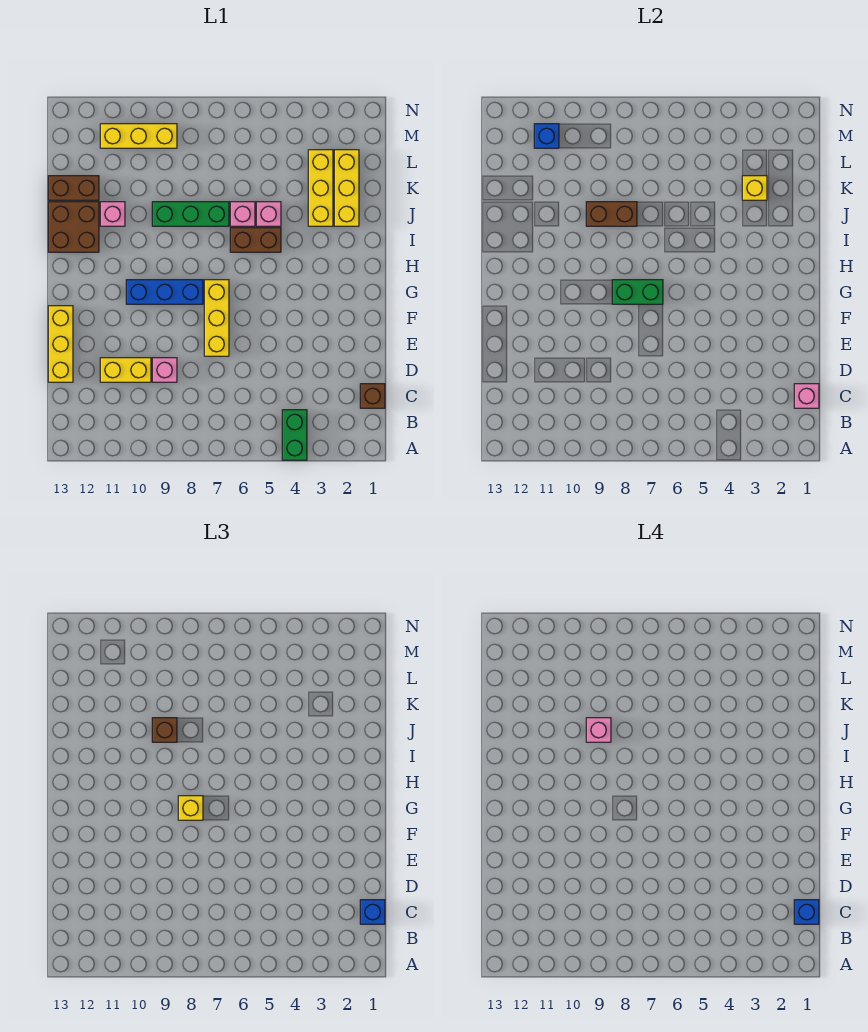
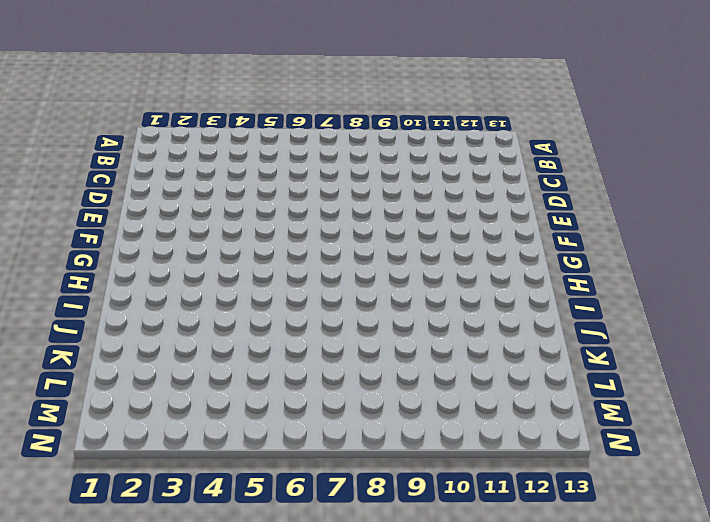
none -> green brick A4:B4 level 1
none -> brown brick C1 level 1
none -> pink brick D9 level 1

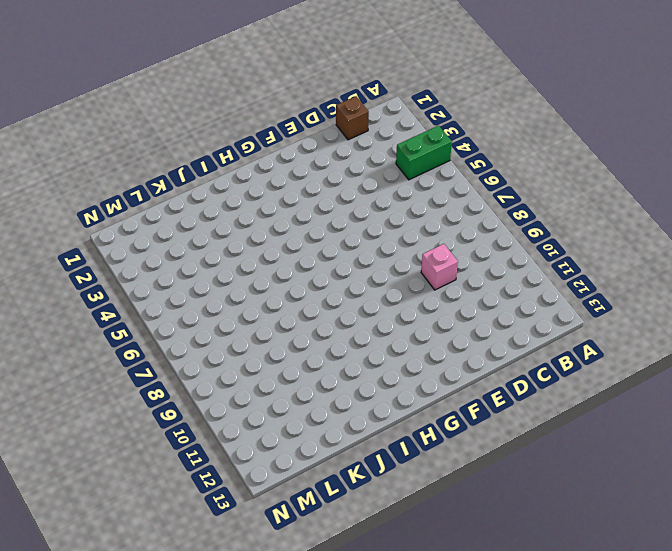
none -> yellow brick D10:D11 level 1
none -> yellow brick D13:F13 level 1
none -> yellow brick E7:G7 level 1

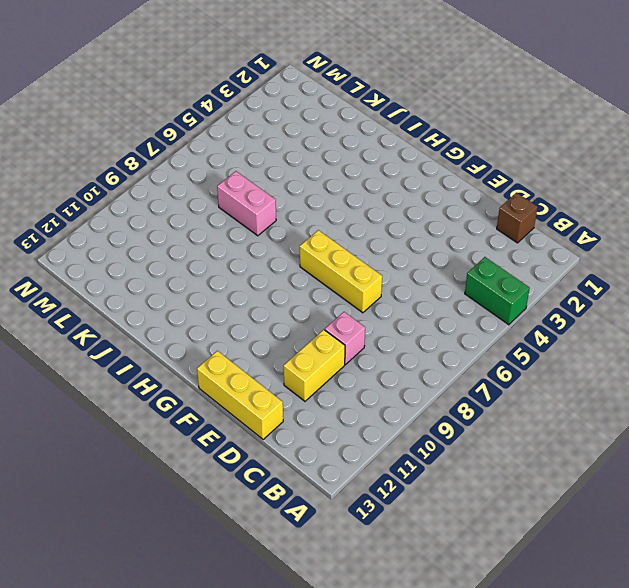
pink brick J7:K7 level 1 -> green brick J7:J9 level 1
none -> blue brick G8:G10 level 1
none -> brown brick I5:I6 level 1
none -> brown brick I12:J13 level 1

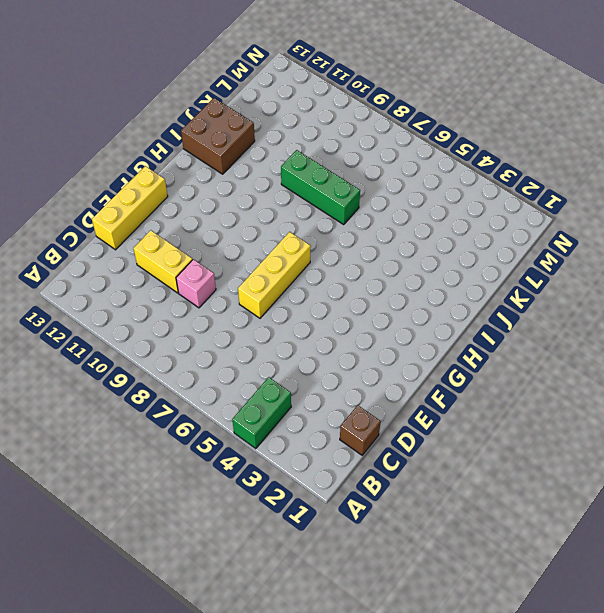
none -> blue brick G8:G10 level 1
none -> brown brick I5:I6 level 1
none -> yellow brick J2:L2 level 1

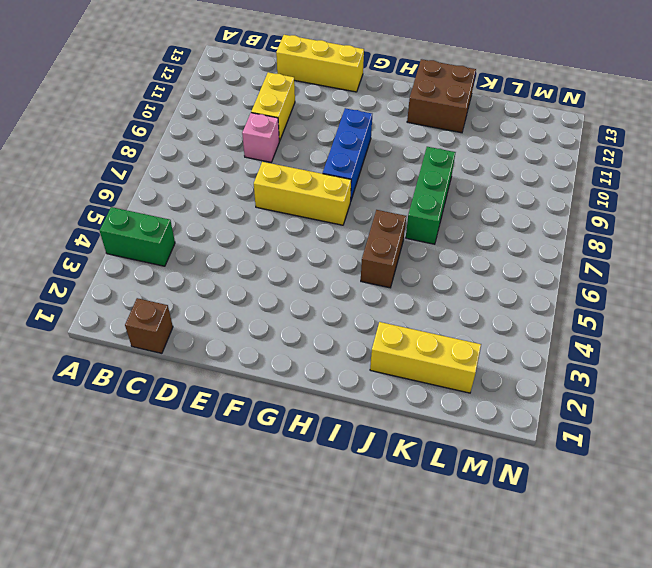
none -> yellow brick J3:L3 level 1
none -> pink brick J5 level 1
none -> pink brick J6 level 1

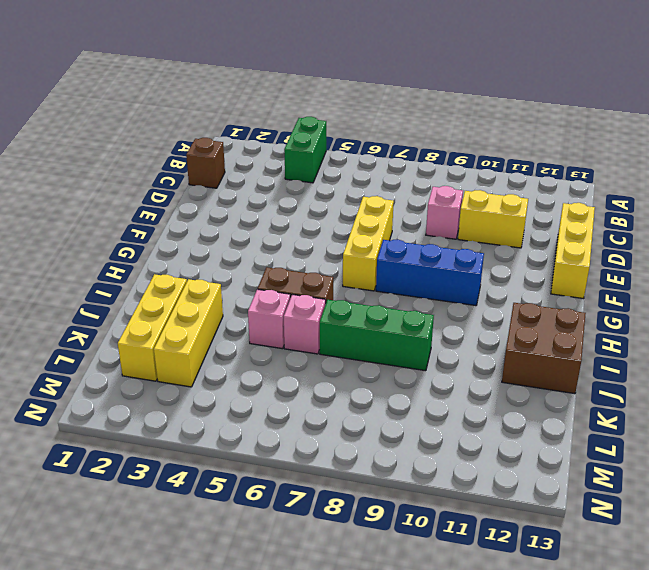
none -> pink brick J11 level 1
none -> brown brick K12:K13 level 1
none -> yellow brick M9:M11 level 1

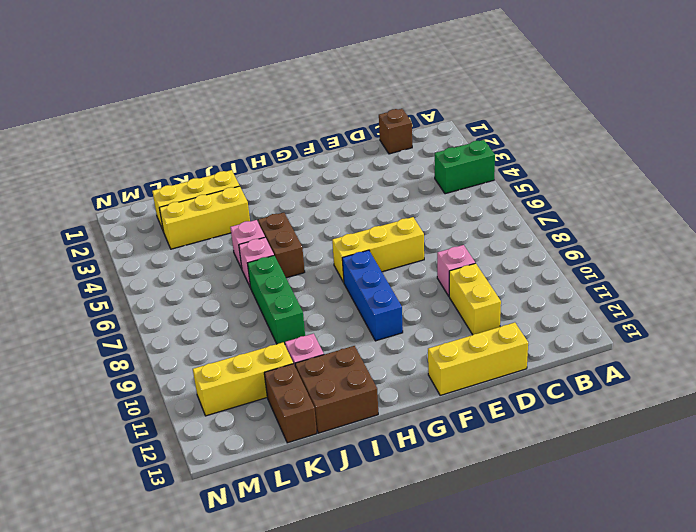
yellow brick K11:M11 level 1 -> yellow brick M9:M11 level 1
none -> pink brick C1 level 2
none -> green brick G7:G8 level 2
none -> brown brick J8:J9 level 2

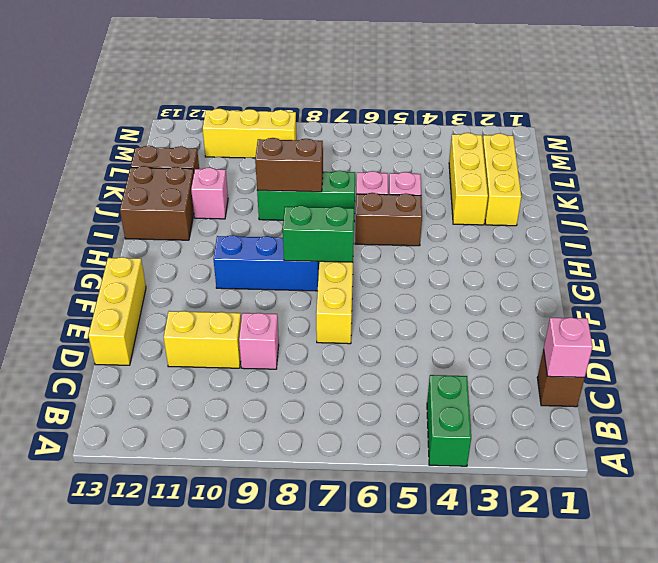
none -> yellow brick K3 level 2
none -> blue brick M11 level 2
none -> blue brick C1 level 3

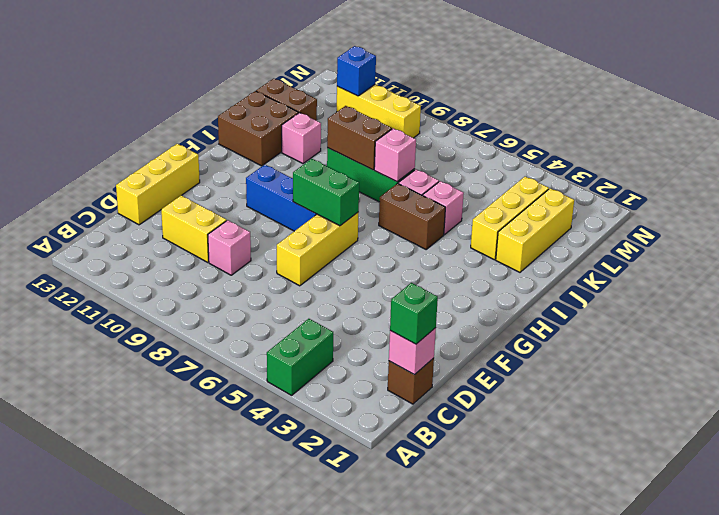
green brick C1 level 3 -> blue brick C1 level 3
pink brick J7 level 2 -> pink brick J9 level 4
none -> yellow brick K3 level 2
none -> yellow brick G8 level 3
none -> brown brick J9 level 3

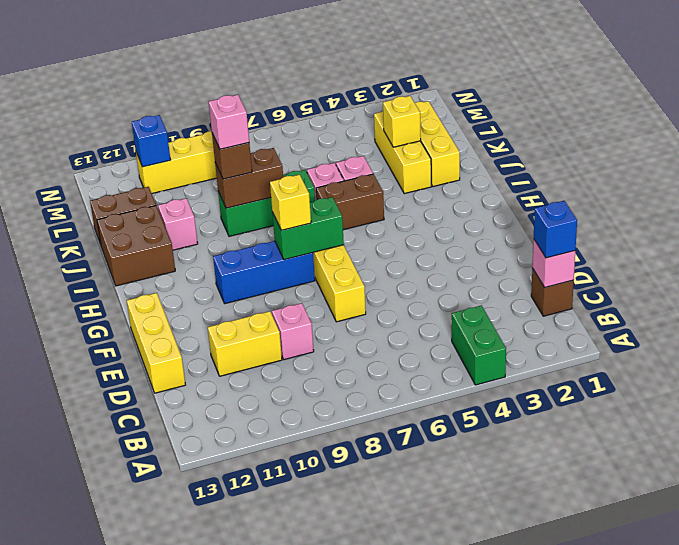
none -> blue brick C1 level 4

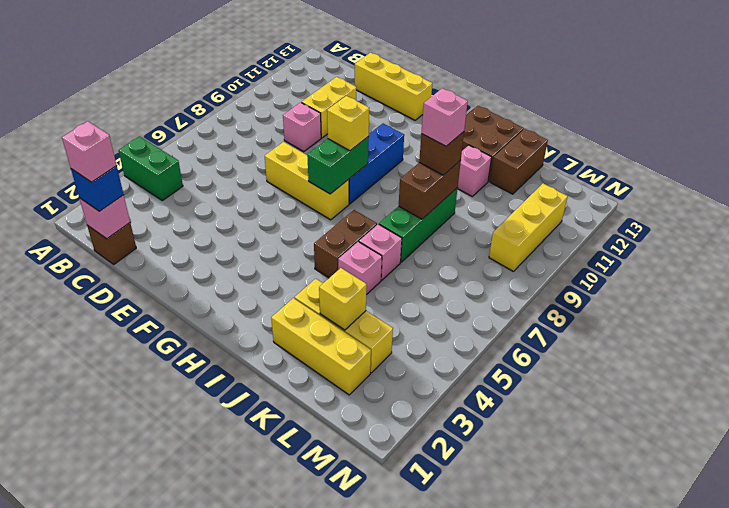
pink brick C1 level 4 -> blue brick C1 level 4
none -> blue brick M11 level 2

